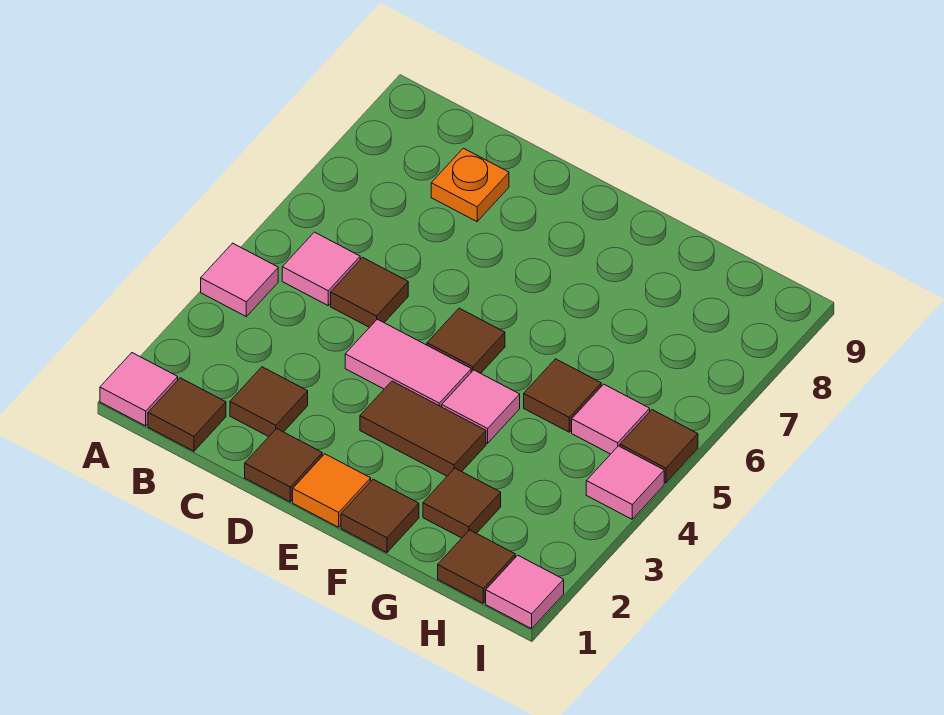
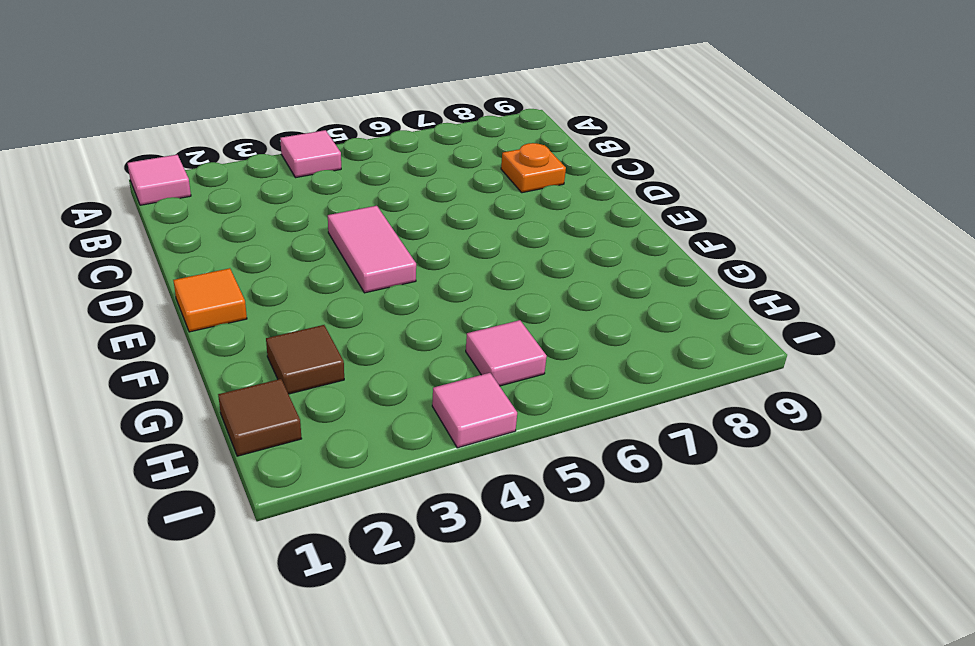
none -> brown tile B1 level 1
none -> pink tile B5 level 1
none -> brown tile C2 level 1

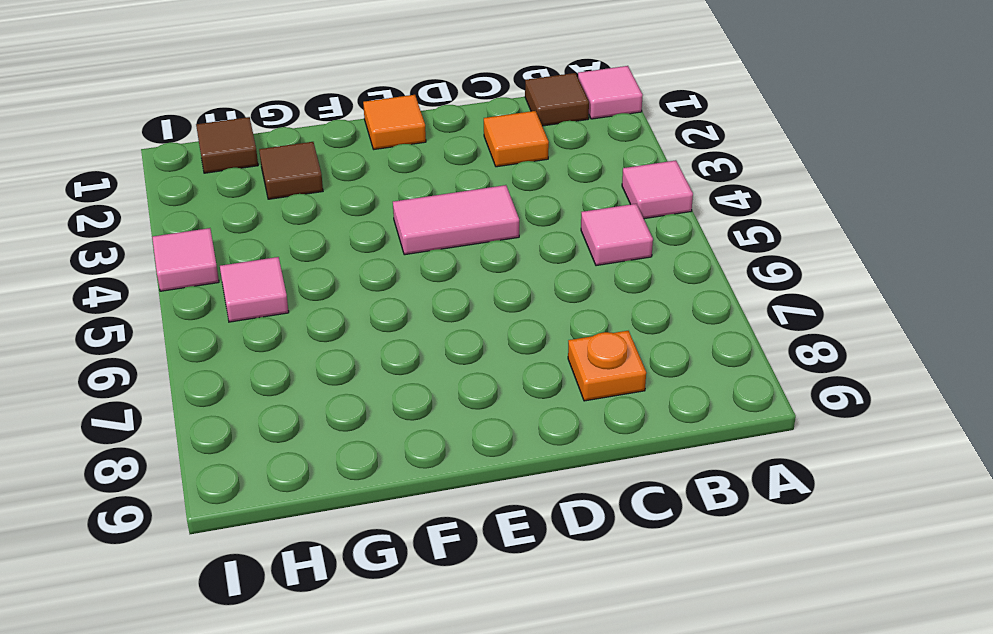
orange tile C2 level 1 -> brown tile C2 level 1
none -> brown tile C5 level 1
none -> brown tile D1 level 1
none -> brown tile E3:F3 level 1

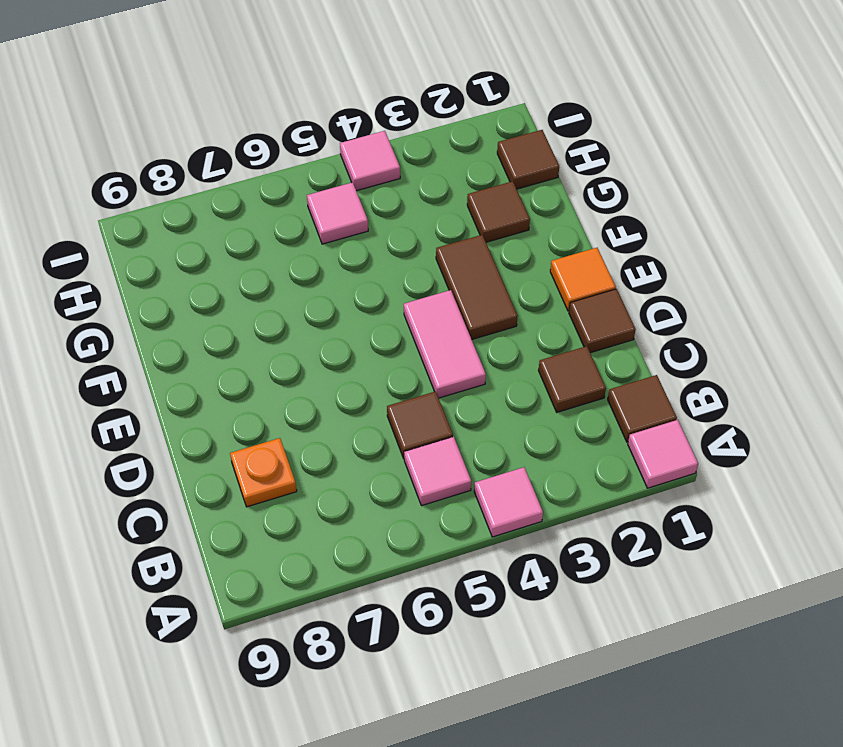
none -> brown tile E5 level 1
none -> brown tile F1 level 1
none -> pink tile F4 level 1

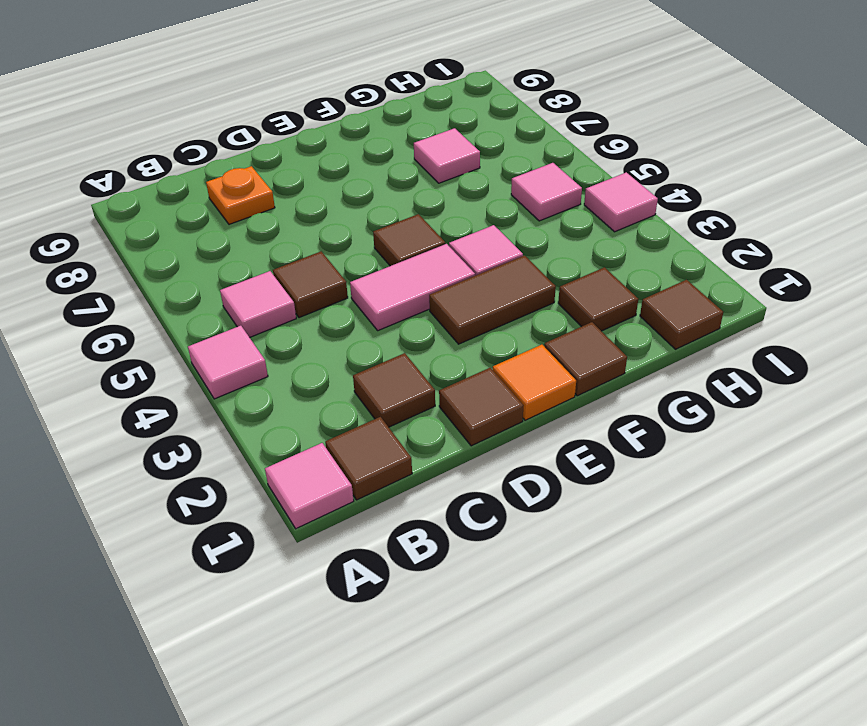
pink tile G7 level 1 -> pink tile I1 level 1
none -> brown tile G5 level 1
none -> brown tile I5 level 1

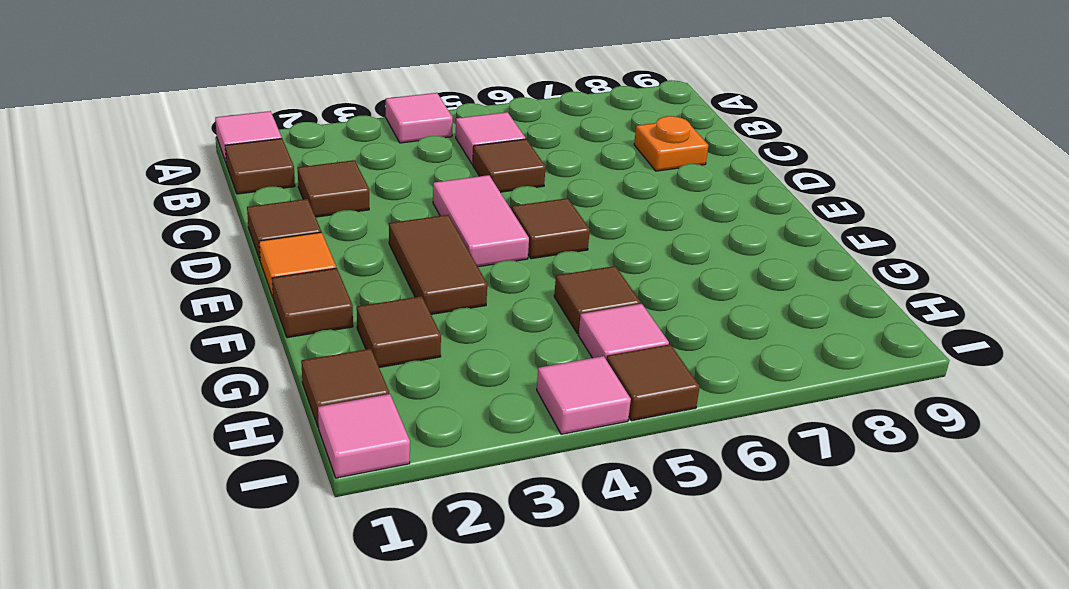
none -> pink tile F4 level 1

